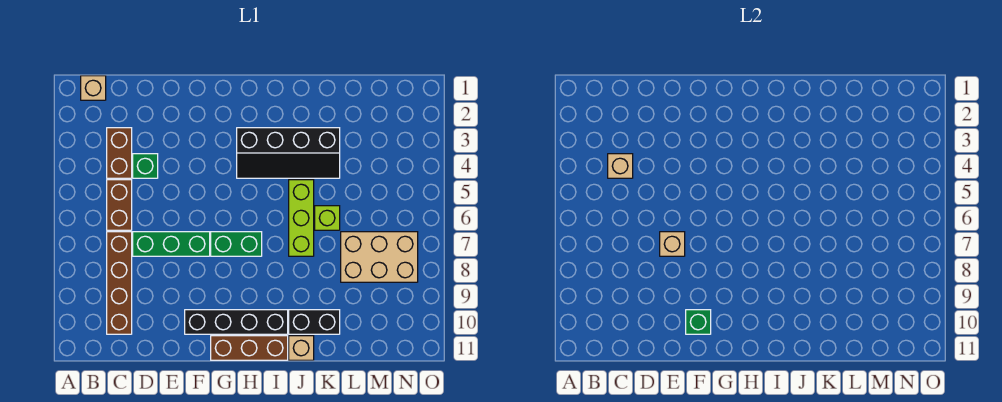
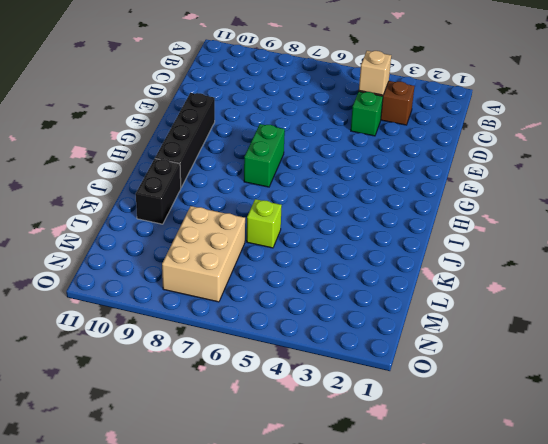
none -> tan brick B1 level 1
none -> brown brick C5:C6 level 1
none -> brown brick C7:C10 level 1

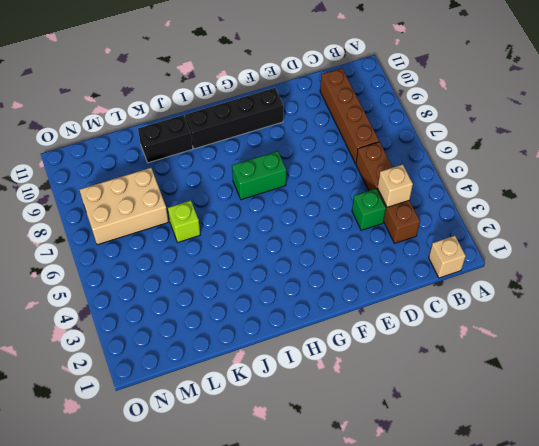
none -> green brick D7:F7 level 1
none -> brown brick G11:I11 level 1
none -> black slope H3:K4 level 1 top 3

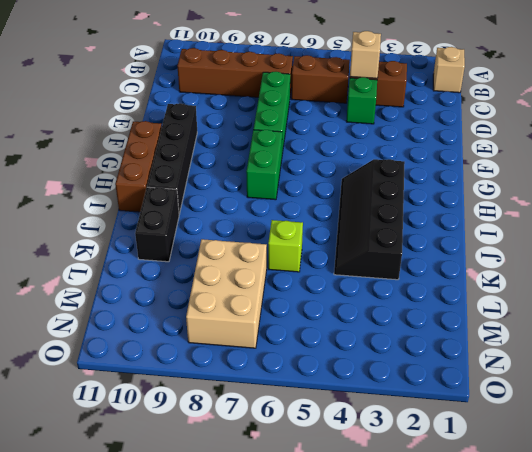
none -> lime brick J5:J7 level 1
none -> tan brick J11 level 1
none -> tan brick E7 level 2

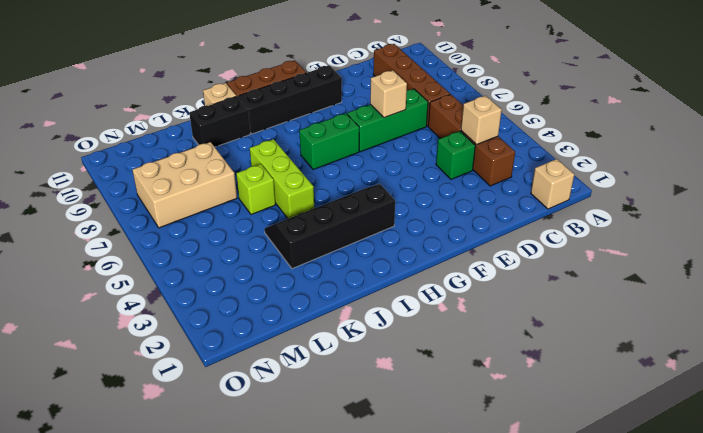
none -> green brick F10 level 2

